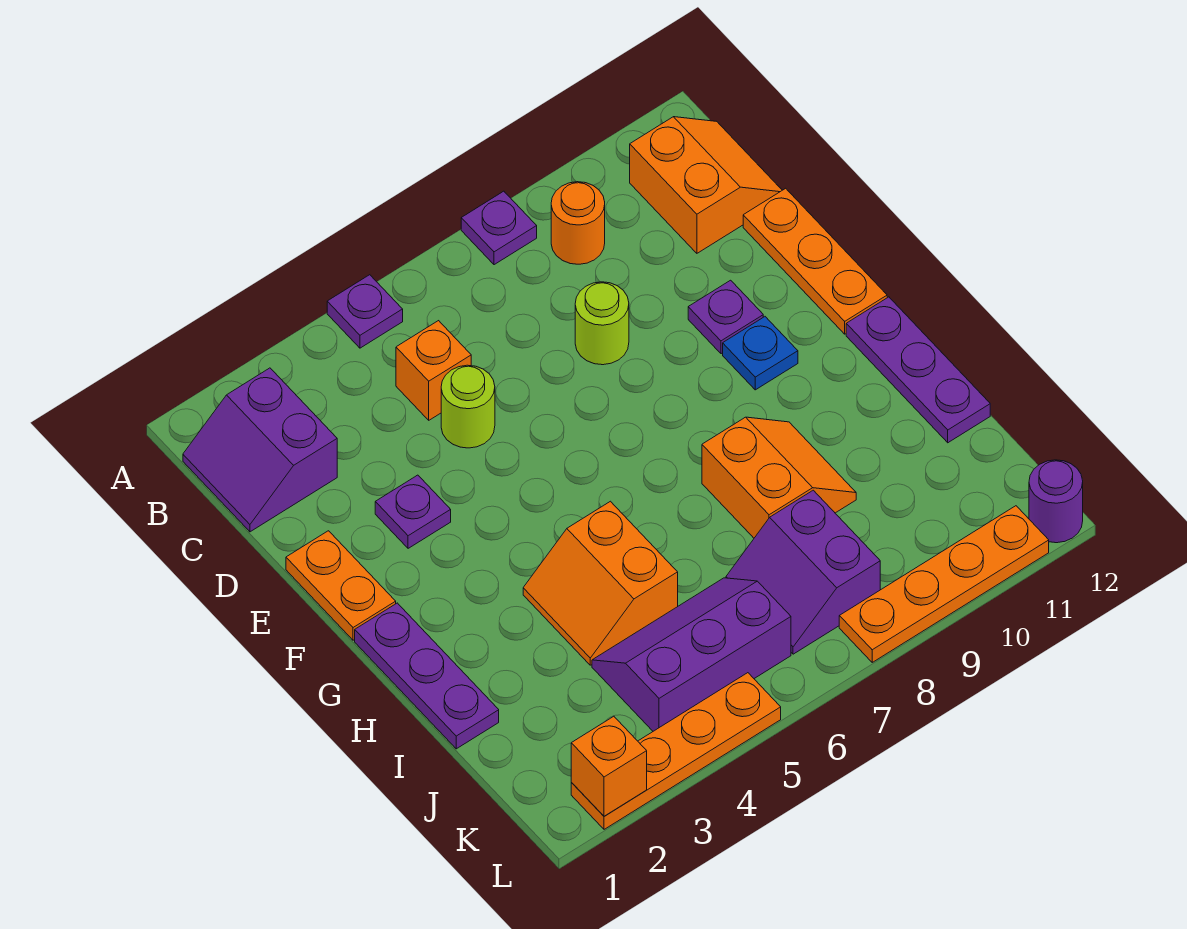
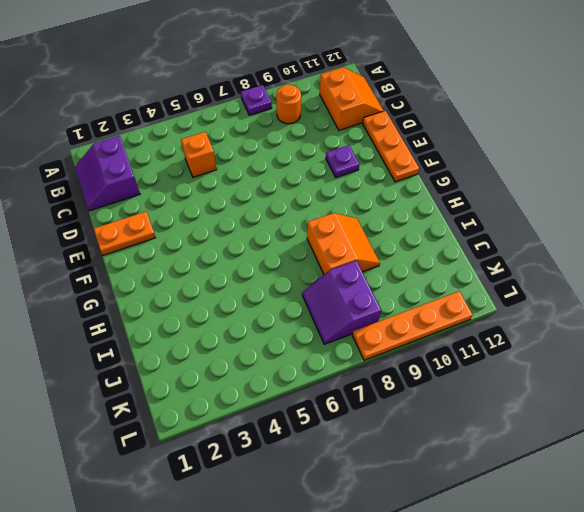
orange plate E1:E2 level 1 -> orange plate E1:F1 level 1
none -> purple plate A5 level 1
none -> lime round brick D5 level 1
none -> lime round brick D8 level 1

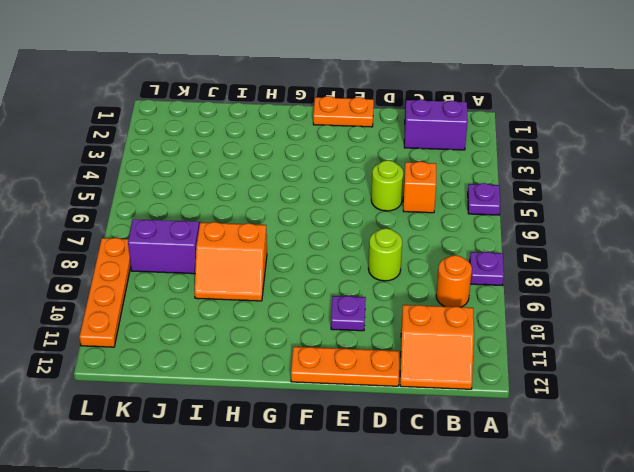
none -> purple plate E3 level 1
none -> blue plate F10 level 1
none -> purple plate G1:I1 level 1

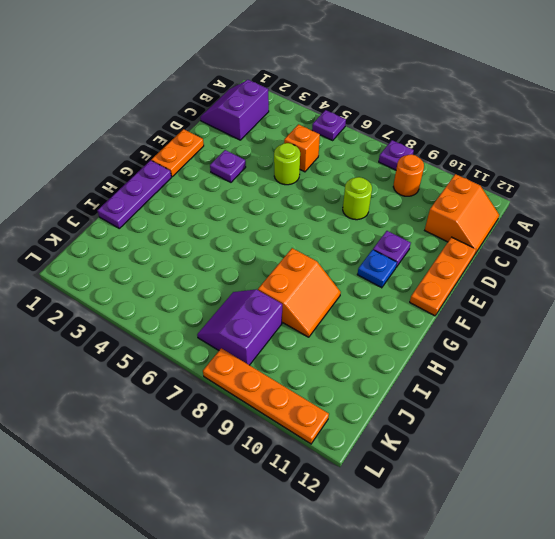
none -> purple plate G12:I12 level 1
none -> orange slope H4:I5 level 1 top 5
none -> purple slope J4:K6 level 1 top K

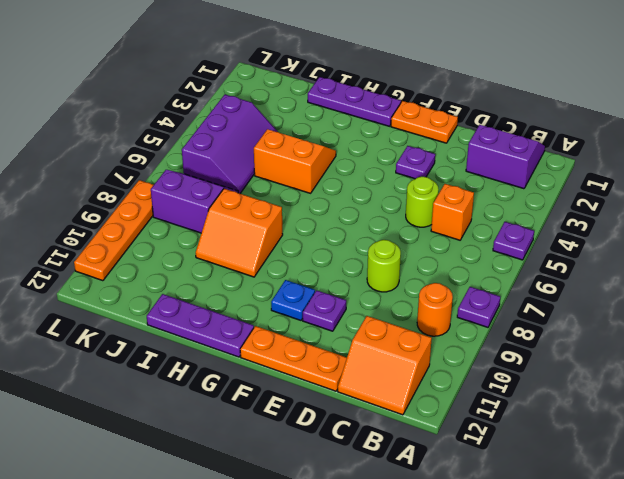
none -> orange plate L2:L5 level 1
none -> purple round brick L12 level 1
none -> orange brick L2 level 2

